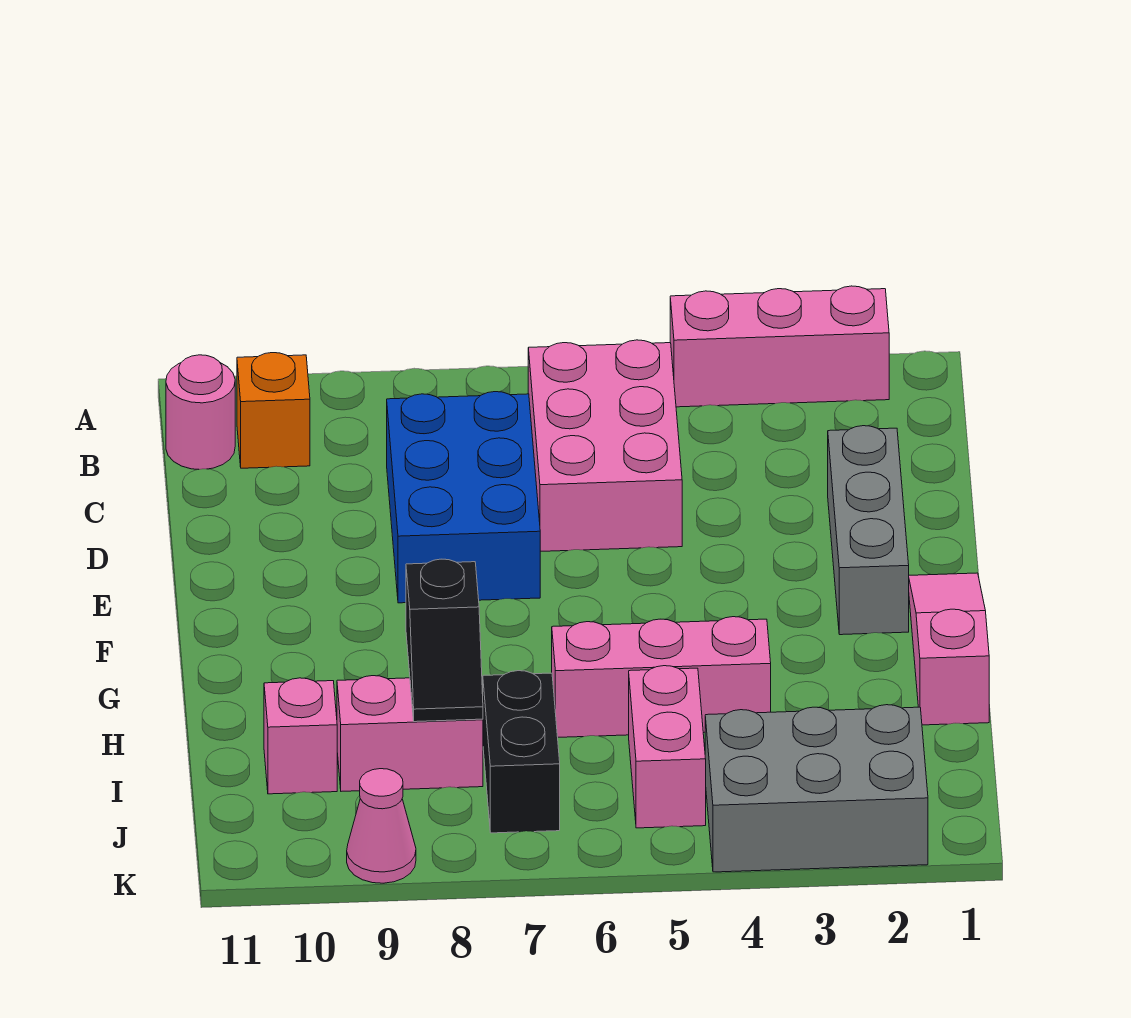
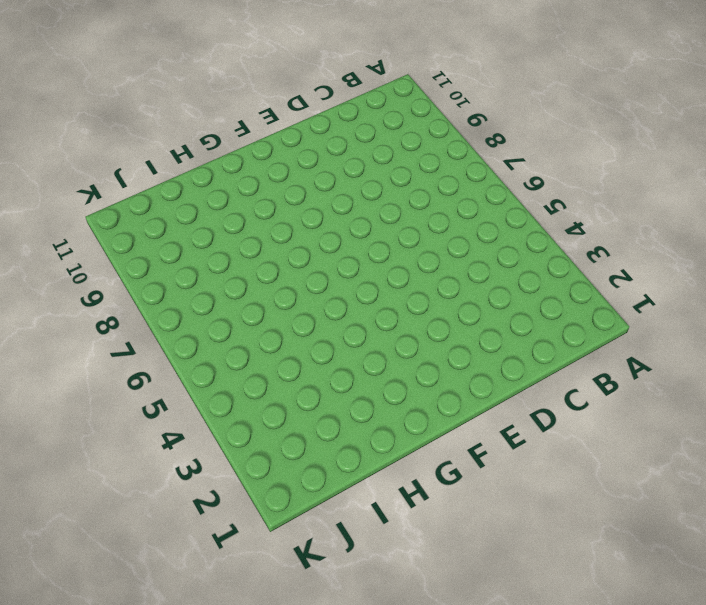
none -> pink brick A2:A4 level 1
none -> pink brick B5:D6 level 1
none -> orange brick B10 level 1

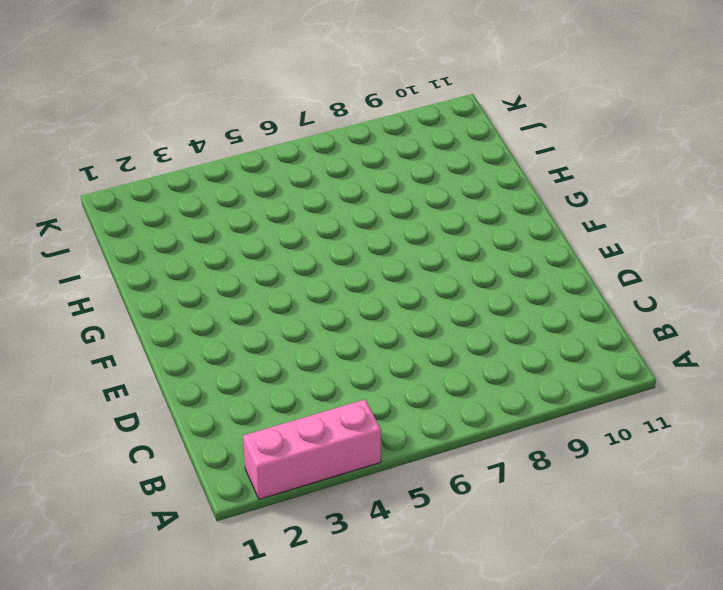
none -> pink brick B5:D6 level 1
none -> orange brick B10 level 1
none -> pink round brick B11 level 1

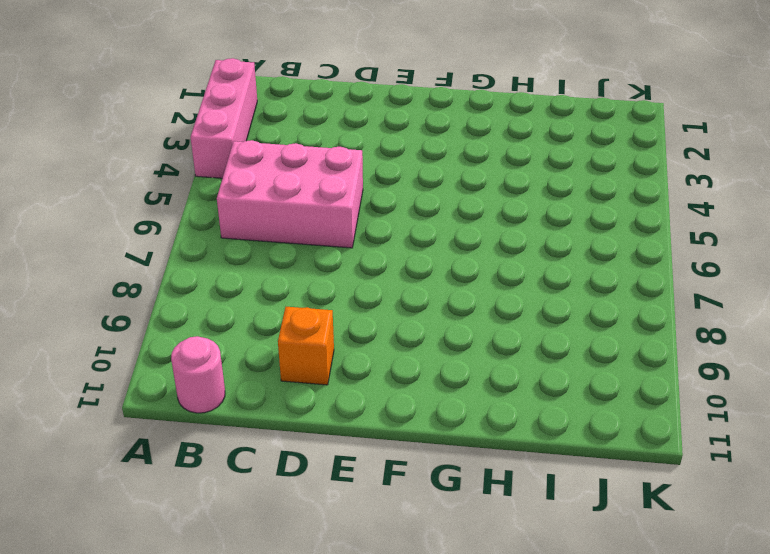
orange brick D10 level 1 -> orange brick B10 level 1
none -> blue brick C7:E8 level 1
none -> grey brick D2:F2 level 1
none -> pink slope F1:H1 level 1 top H

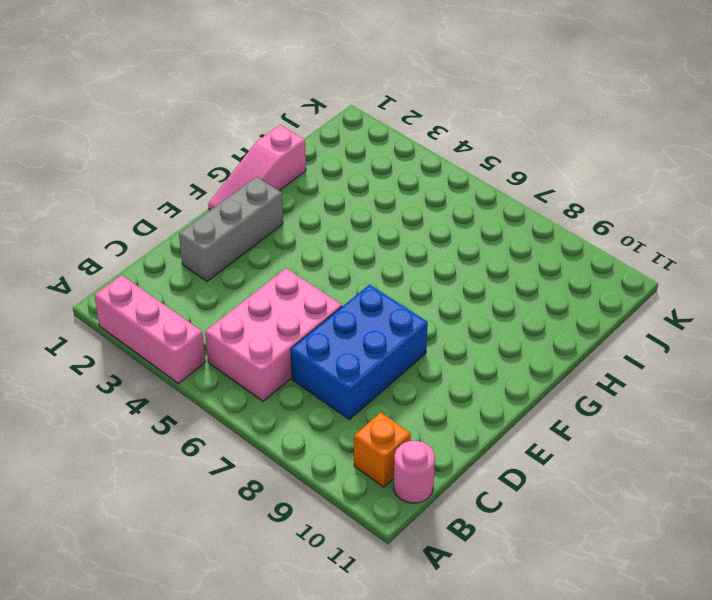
none -> pink brick H4:H6 level 1
none -> pink brick I5:J5 level 1
none -> black brick I7:J7 level 1

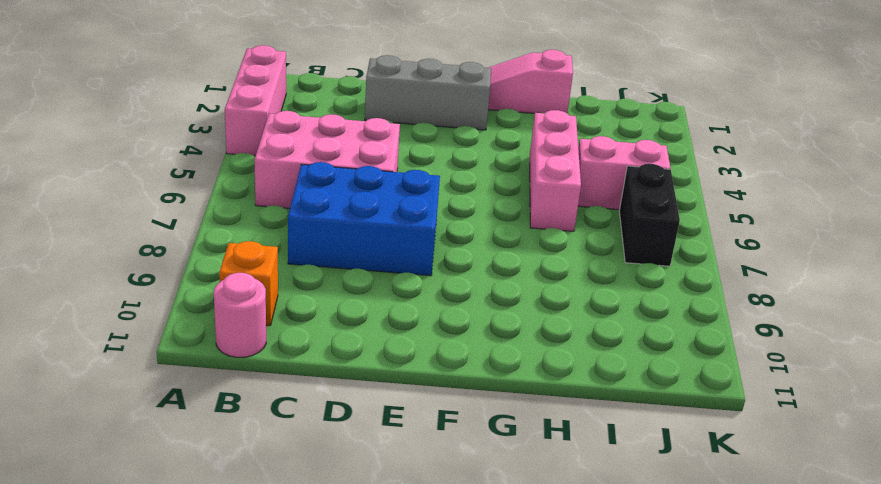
black brick J6:J7 level 1 -> black brick I7:J7 level 1
none -> pink brick I8:I9 level 1
none -> pink brick I10 level 1
none -> grey brick J2:K4 level 1

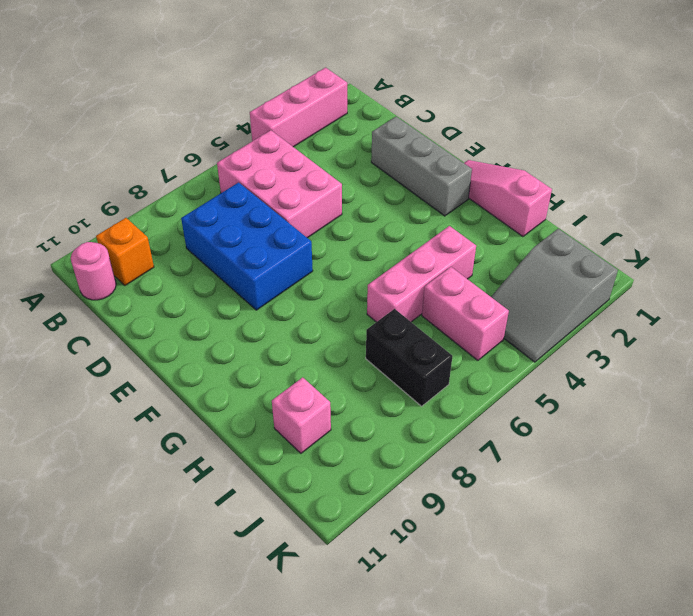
grey slope J2:K4 level 1 top 2 -> grey brick J2:K4 level 1
none -> pink brick I8:I9 level 1
none -> pink cone K9 level 1
none -> black slope H8:I8 level 2 top H

